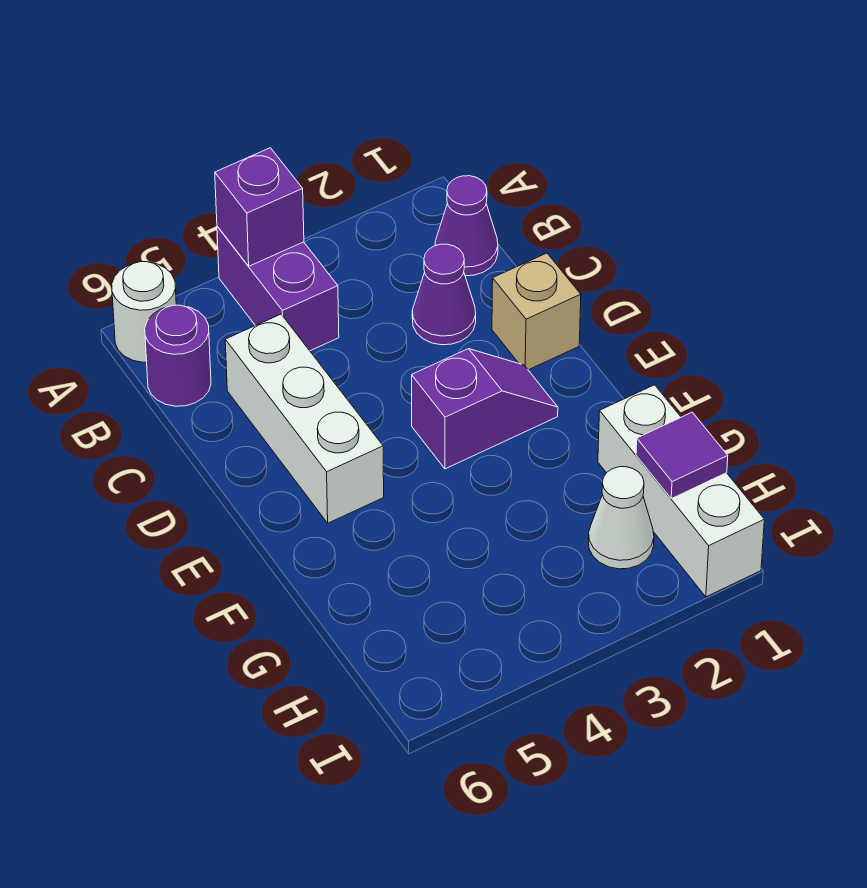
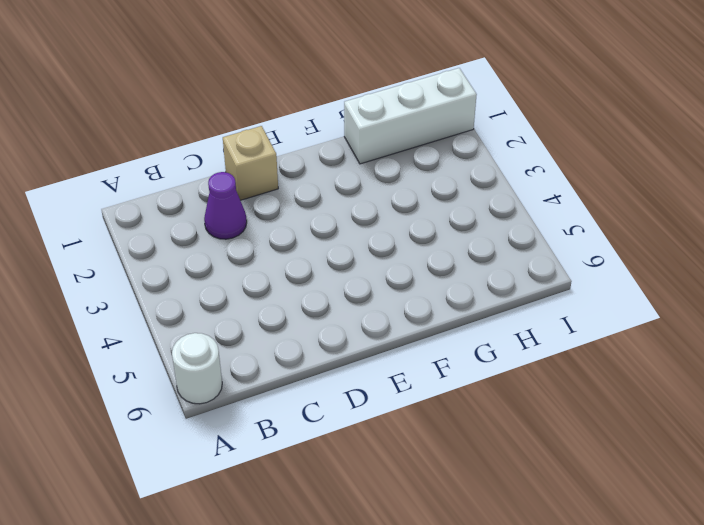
none -> purple brick A4:B4 level 1
none -> purple cone B1 level 1
none -> purple round brick B6 level 1

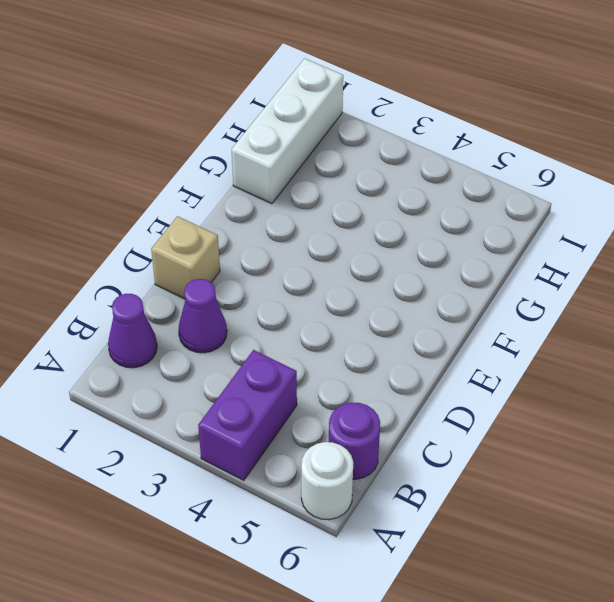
none -> white brick C5:E5 level 1
none -> purple slope E2:E3 level 1 top 3
none -> white cone H2 level 1

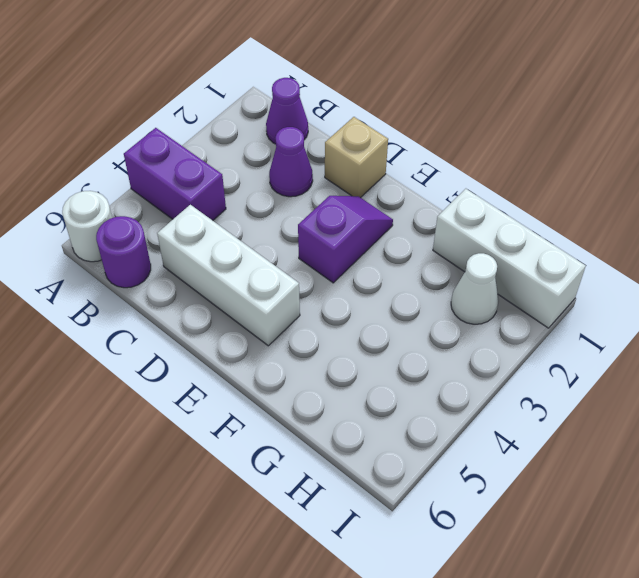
none -> purple brick A4 level 2
none -> purple tile H1 level 2

